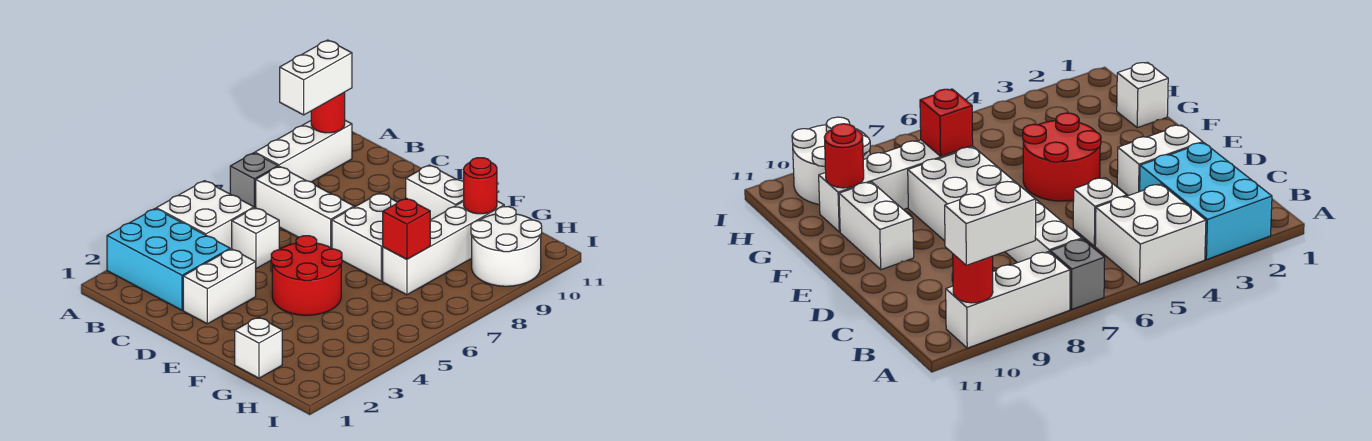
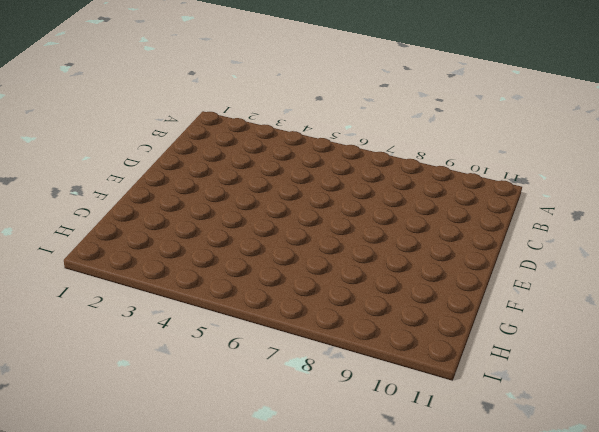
none -> cyan brick A2:C3 level 1
none -> white brick A4:B5 level 1
none -> grey brick A7 level 1

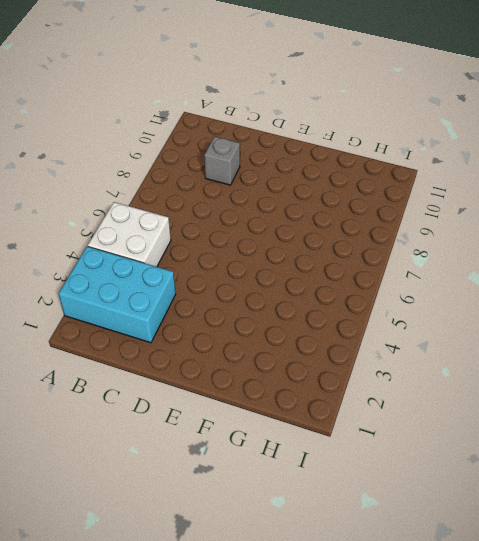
grey brick C9 level 1 -> grey brick A7 level 1
none -> white brick A8:A10 level 1
none -> white brick B7:D7 level 1
none -> white brick C5 level 1

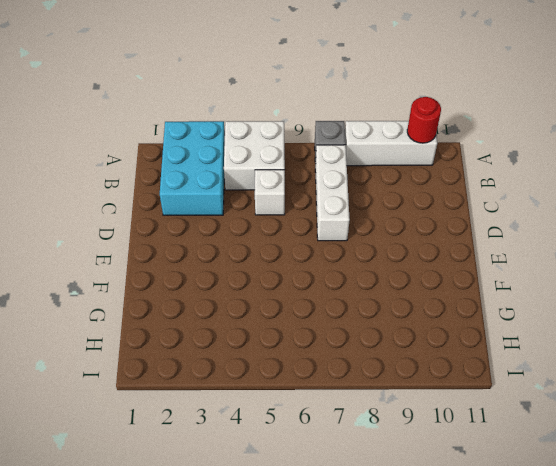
none -> white brick D2:D3 level 1
none -> red round brick E4:F5 level 1
none -> white brick E7:F8 level 1

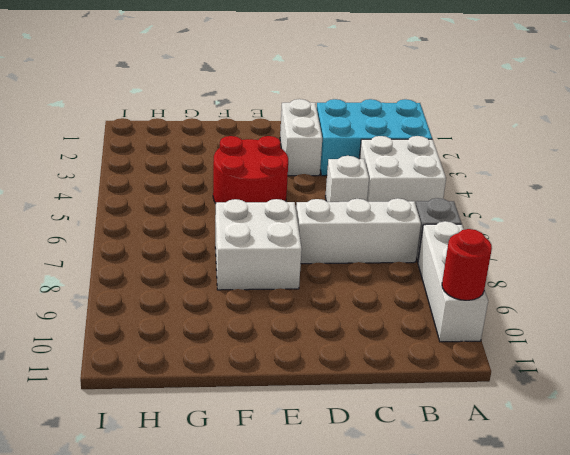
none -> white brick E10:F10 level 1
none -> white brick G1 level 1
none -> white brick G7:G10 level 1

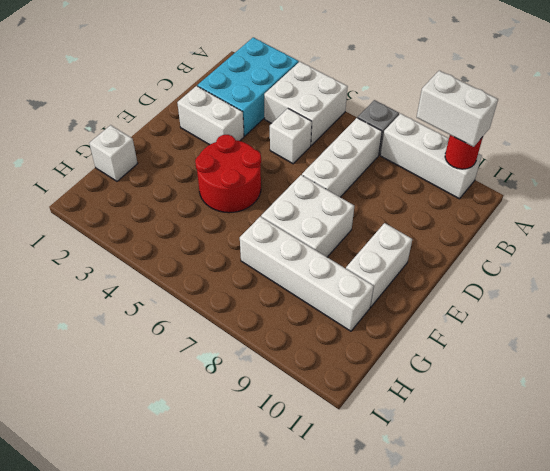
none -> white round brick H9:I10 level 1
none -> red brick G7 level 2
none -> red round brick G10 level 2

